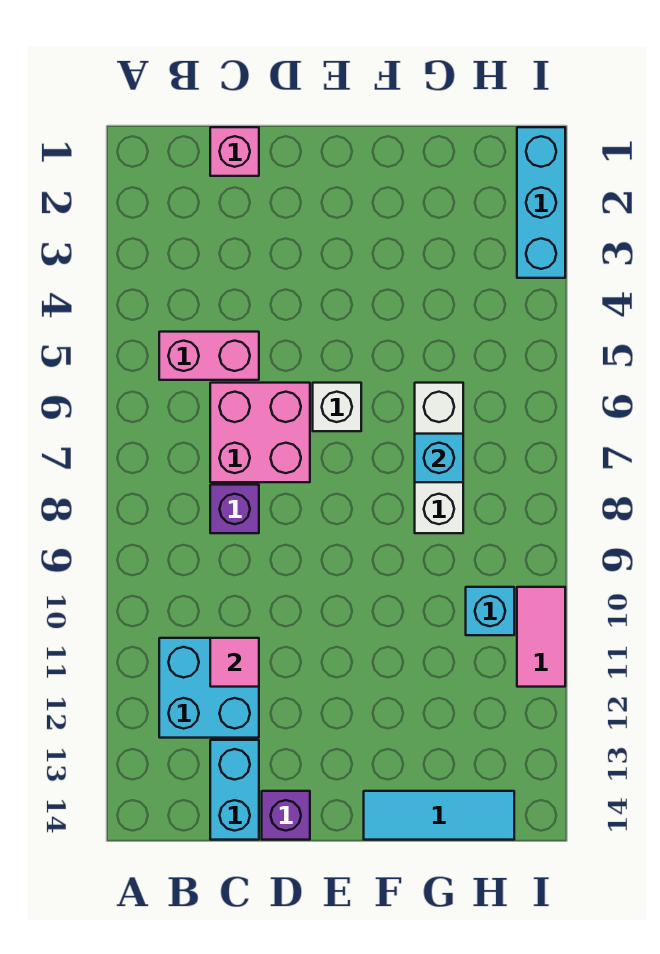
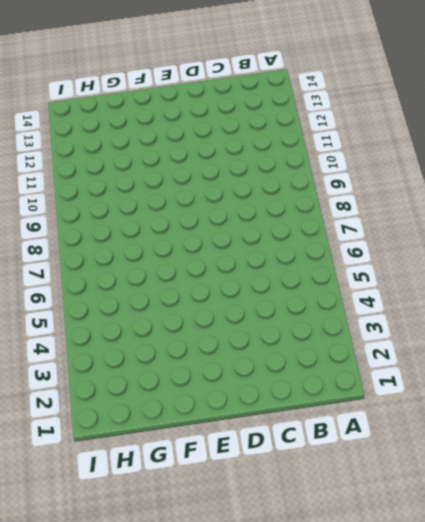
none -> pink brick B5:C5 level 1
none -> cyan brick B11:C12 level 1
none -> pink brick C1 level 1

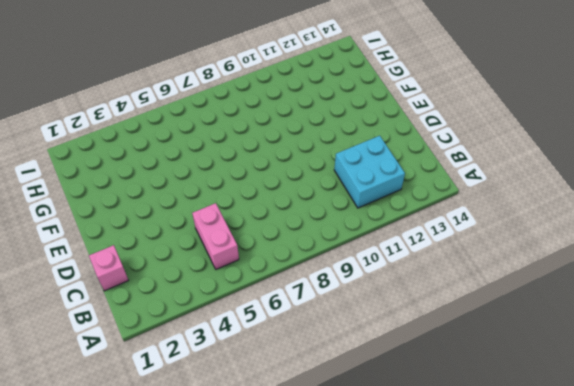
none -> pink brick C6:D7 level 1
none -> purple brick C8 level 1
none -> cyan brick C13:C14 level 1

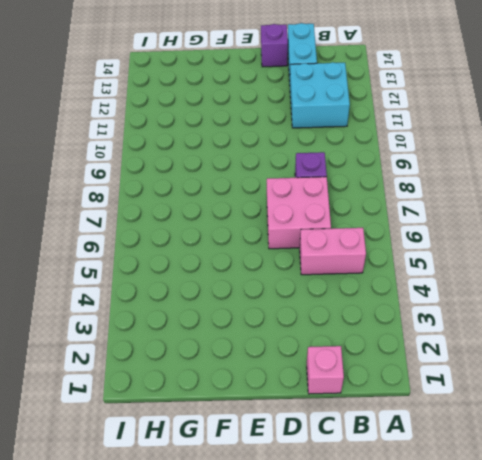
none -> white brick E6 level 1
none -> cyan tile F14:H14 level 1
none -> white brick G6:G8 level 1

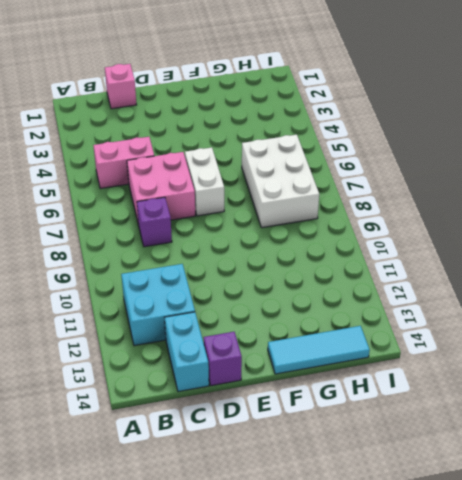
white brick E6:E7 level 1 -> white brick E6 level 1
white brick G6:H8 level 1 -> white brick G6:G8 level 1
none -> cyan brick H10 level 1
none -> cyan brick I1:I3 level 1
none -> pink tile I10:I11 level 1

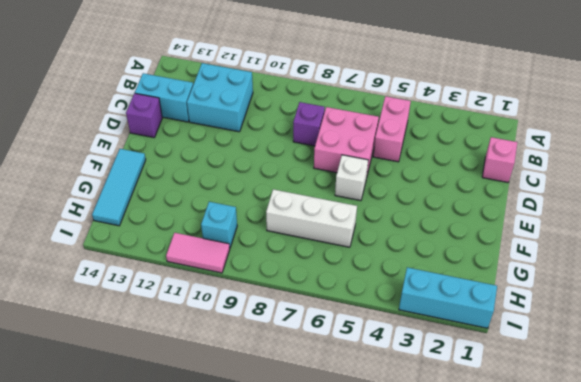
none -> pink tile C11 level 2
none -> cyan brick G7 level 2

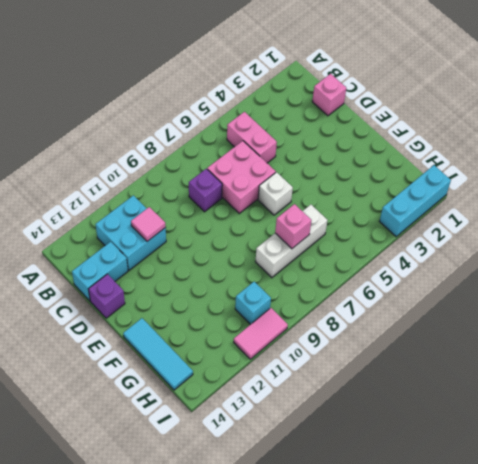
pink brick G7 level 2 -> cyan brick G7 level 2

